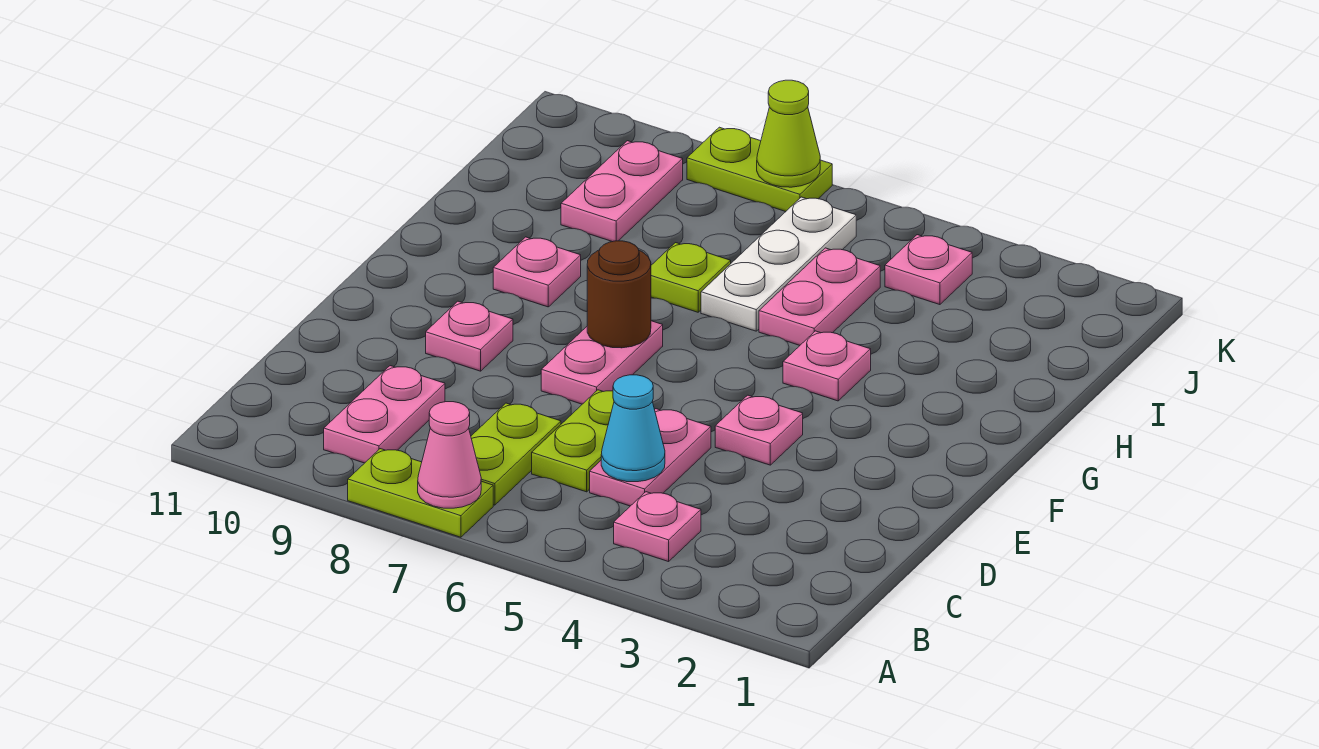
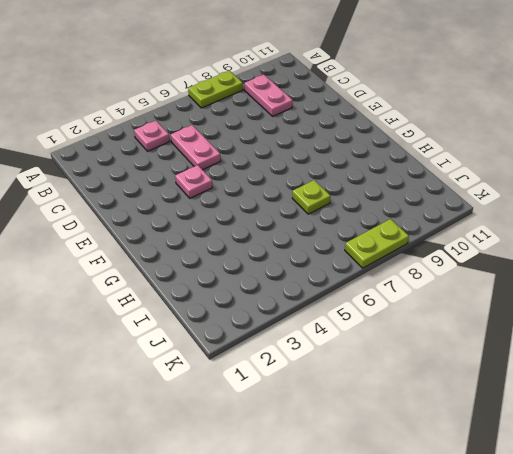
none -> lime plate B7:C7 level 1
none -> lime plate C6:D6 level 1
none -> pink plate E7:F7 level 1

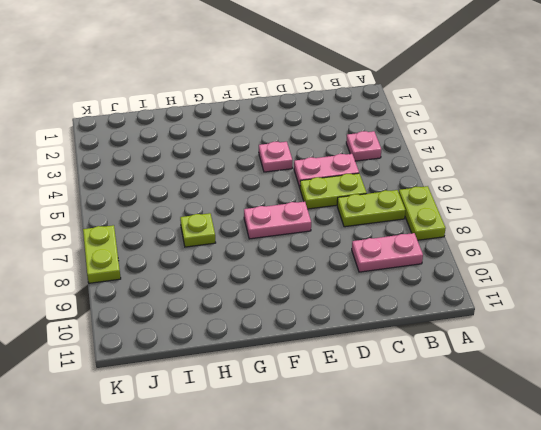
none -> pink plate E9 level 1
none -> pink plate G4 level 1
none -> pink plate G9 level 1

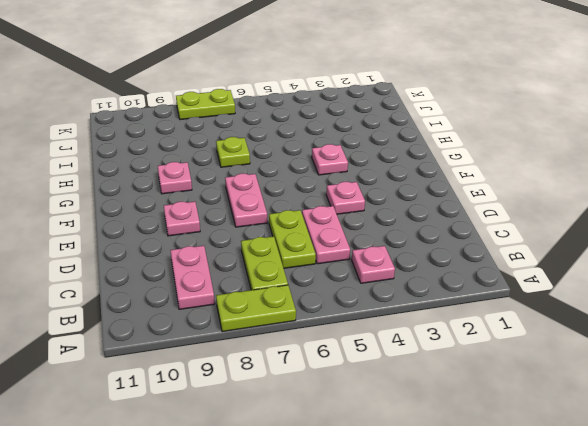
none -> pink plate H5:I5 level 1
none -> white plate H6:J6 level 1
none -> pink plate I9:J9 level 1

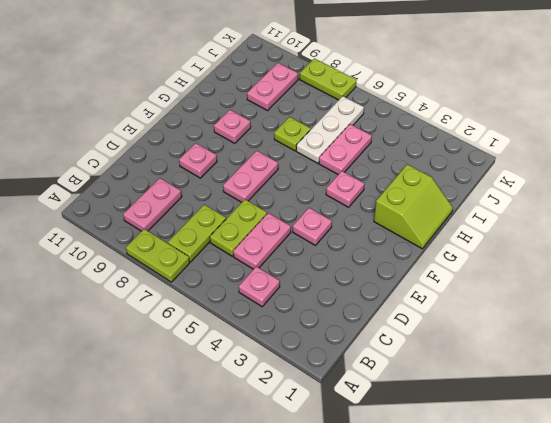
lime slope G1:H2 level 1 top 2 -> none
none -> pink plate J4 level 1
none -> pink cone A7 level 2
none -> cyan cone C5 level 2

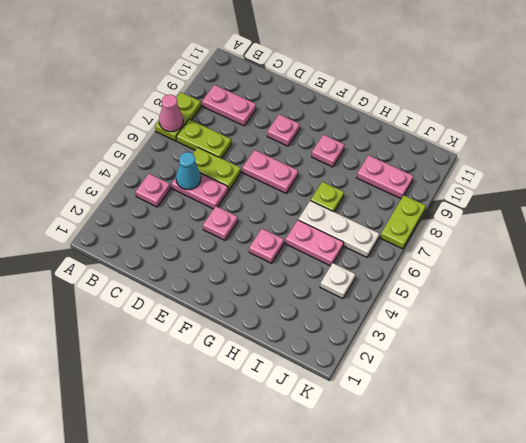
white plate J4 level 1 -> pink plate J4 level 1
none -> brown round brick F7 level 2
none -> lime cone K7 level 2

